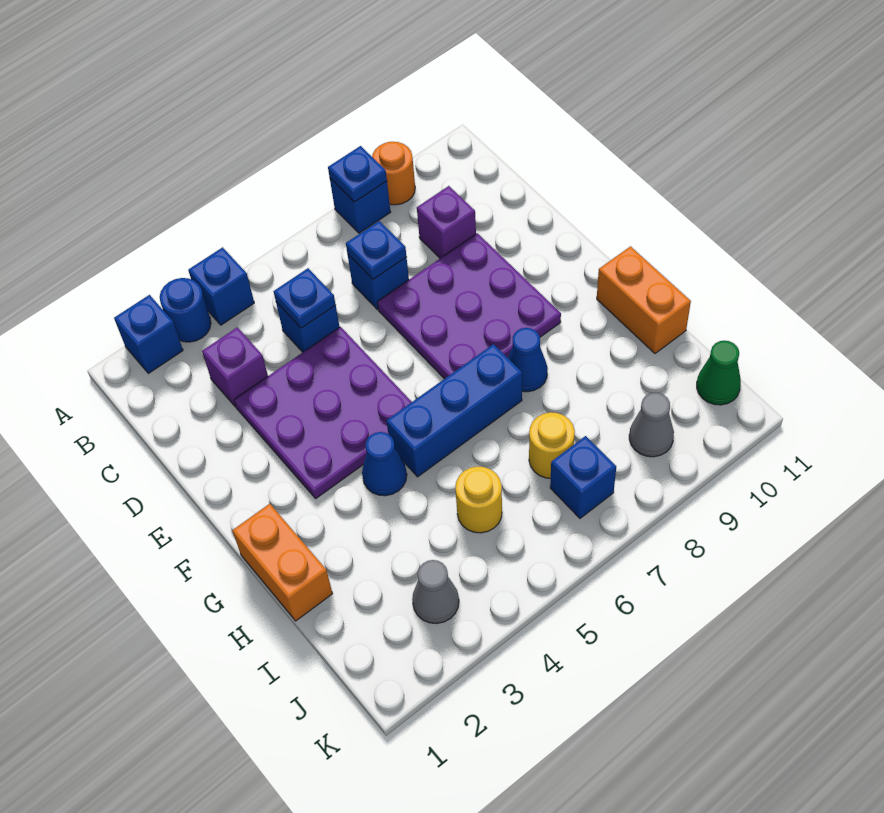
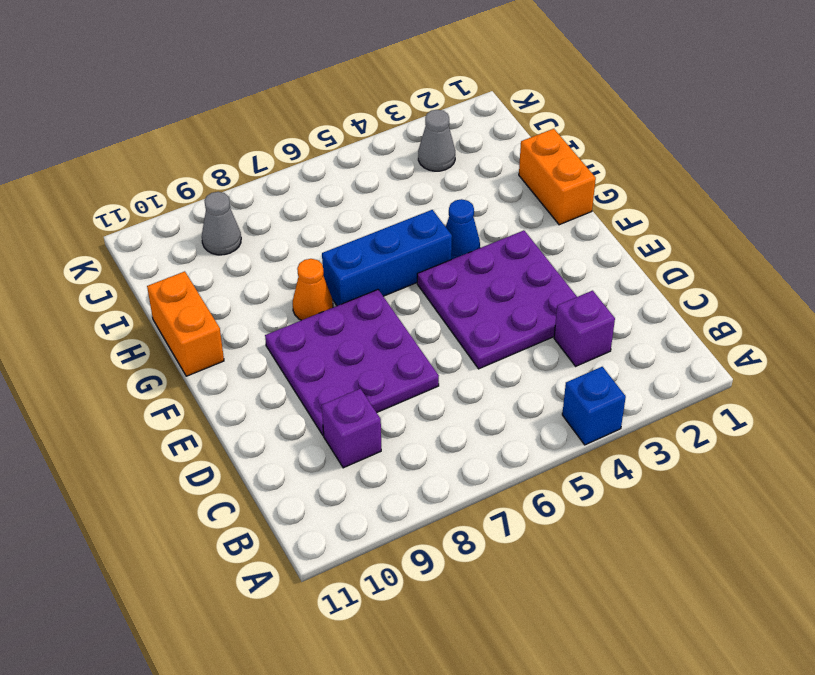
orange cone G8 level 1 -> blue cone G8 level 1
none -> blue brick A2 level 1
none -> blue round brick A3 level 1
none -> blue brick A8 level 1

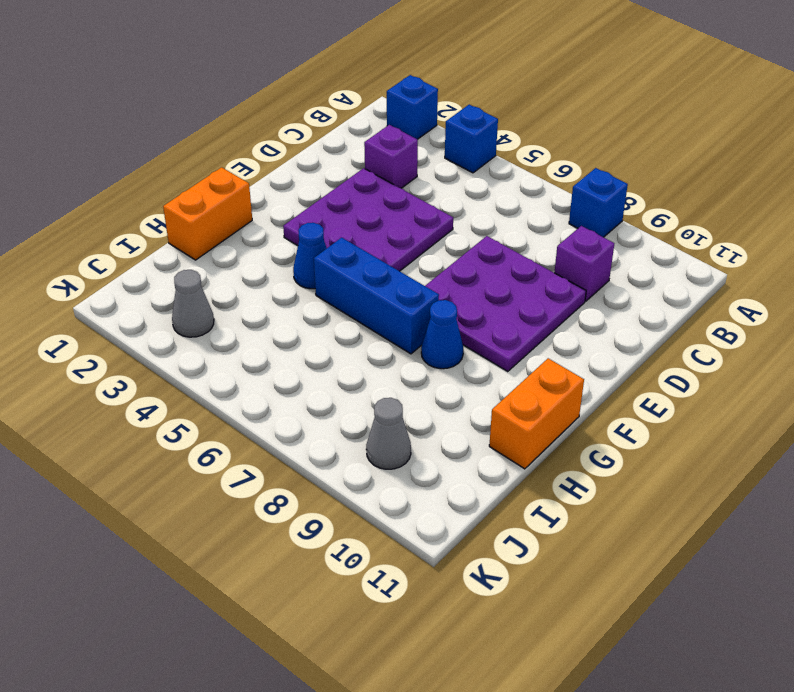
none -> blue round brick A3 level 1
none -> orange round brick A9 level 1
none -> blue brick C5 level 1

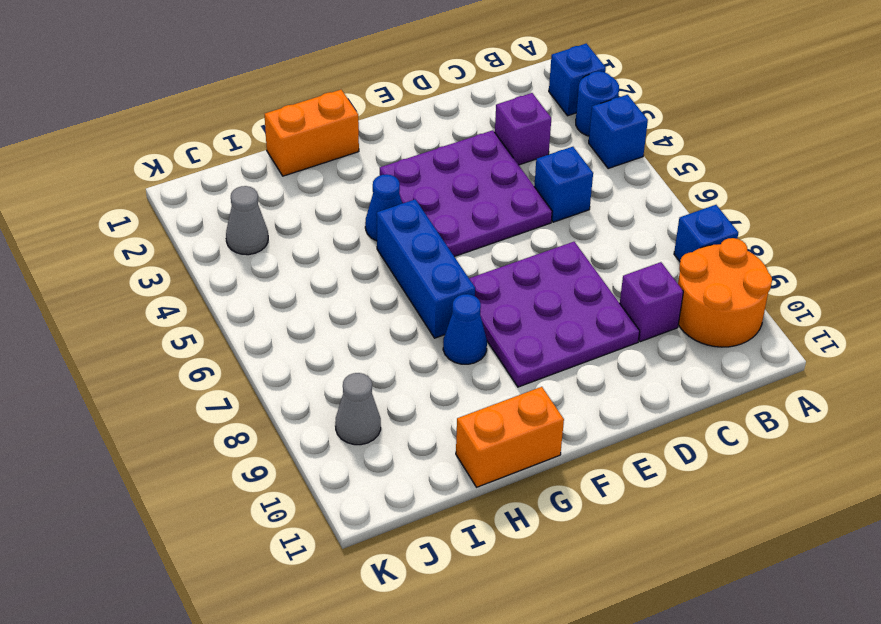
orange round brick A9:B10 level 1 -> orange round brick A9 level 1
none -> blue brick C7 level 1
none -> yellow round brick I5 level 1
none -> yellow round brick I7 level 1

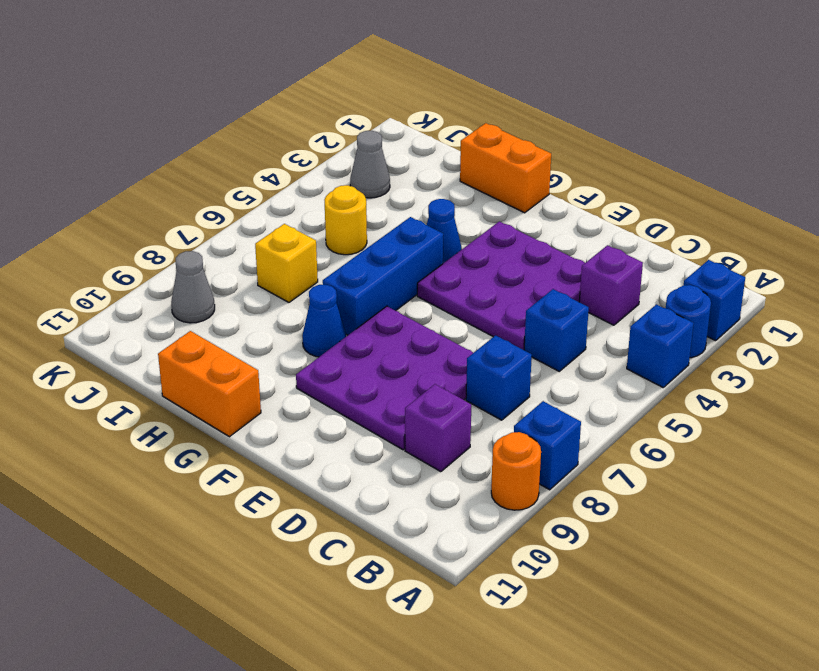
yellow brick I7 level 1 -> yellow round brick I7 level 1
none -> blue brick J7 level 1
none -> green cone J11 level 1
none -> blue plate A8 level 2

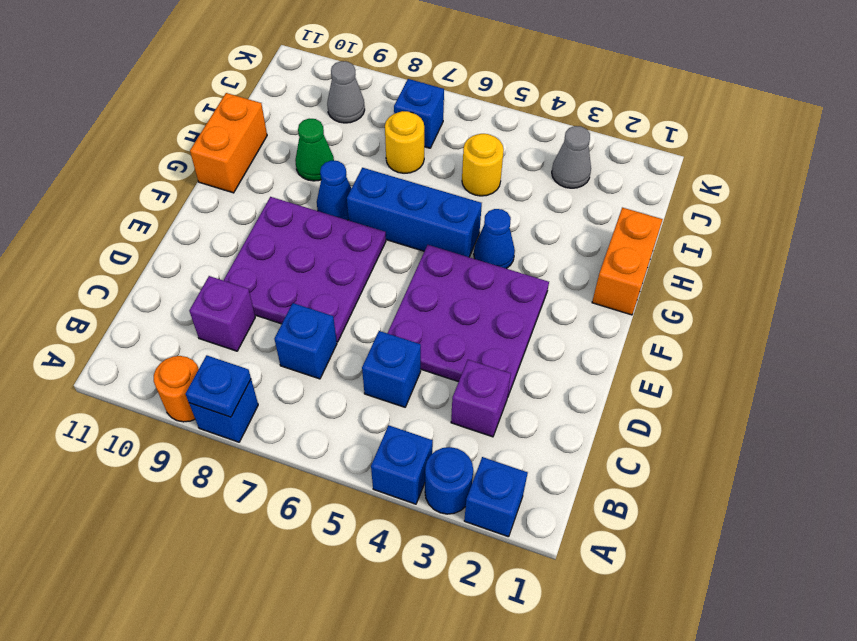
green cone H9 level 1 -> green cone J11 level 1
none -> blue plate C5 level 2
none -> blue plate C7 level 2

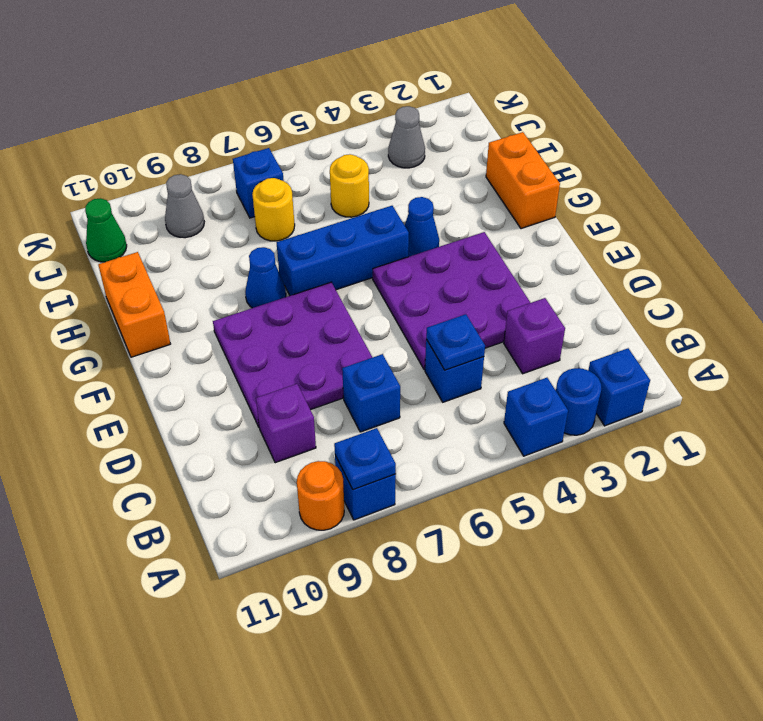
none -> blue plate C7 level 2

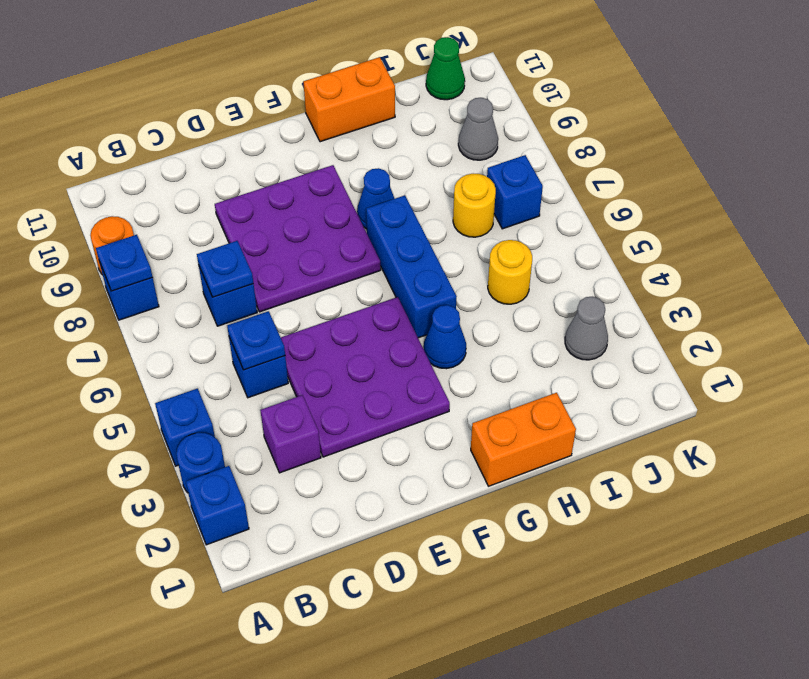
none -> purple brick C9 level 1

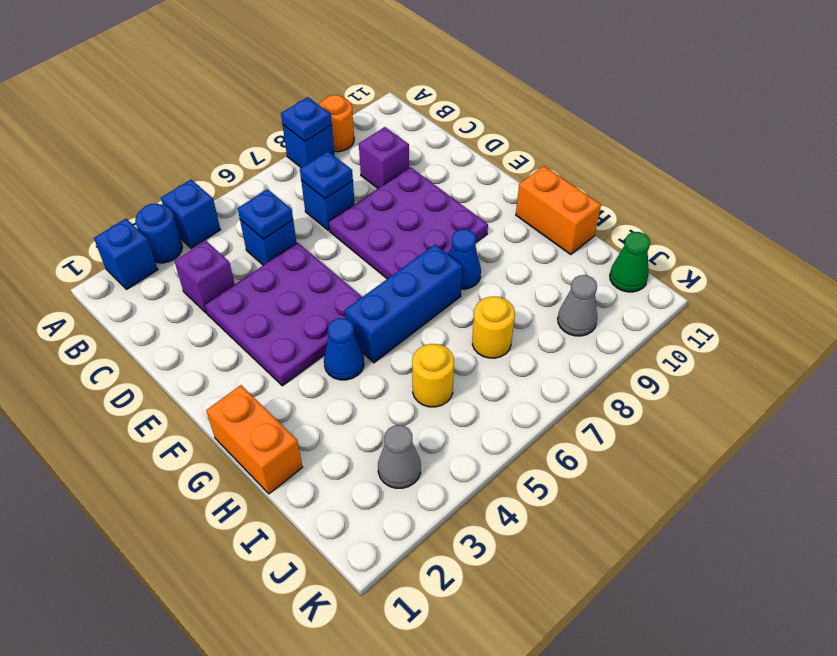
none -> blue brick J7 level 1

